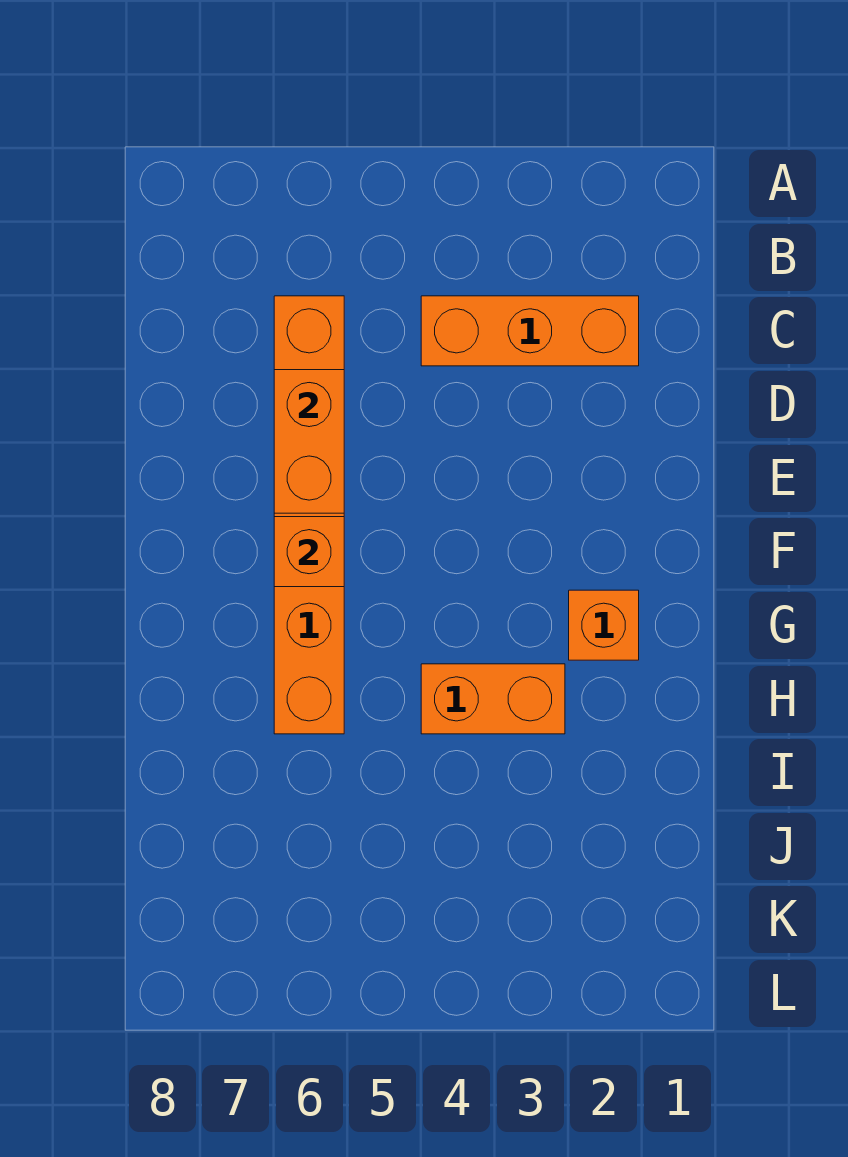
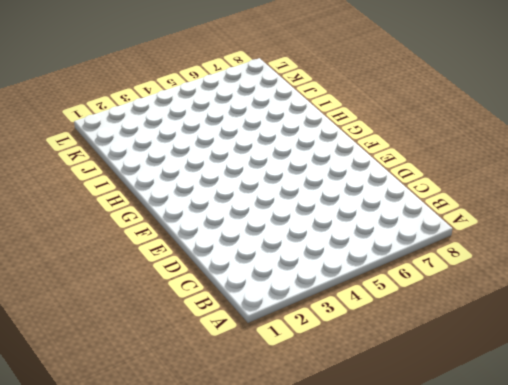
none -> orange brick C2:C4 level 1
none -> orange brick C6:H6 level 1

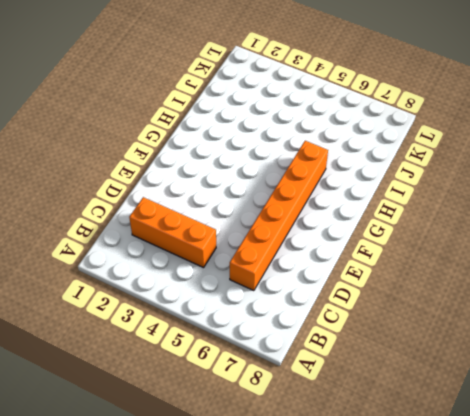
none -> orange brick G2 level 1
none -> orange brick H3:H4 level 1

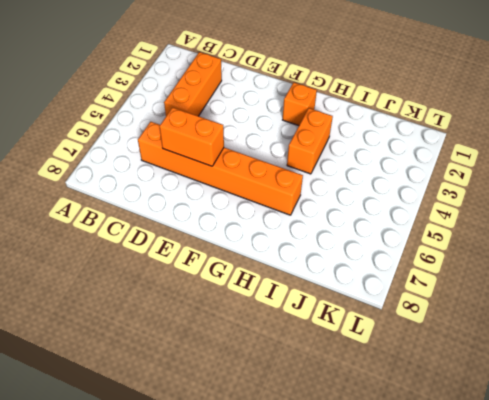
none -> orange brick F6 level 2

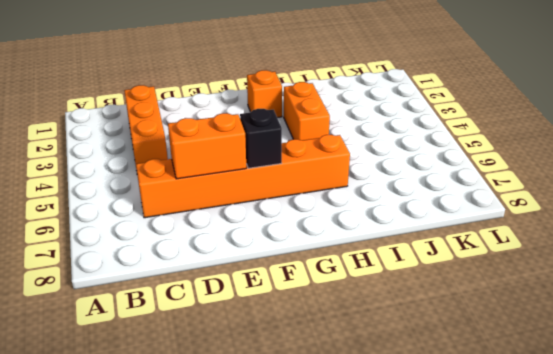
black brick F6 level 2 -> orange brick F6 level 2

